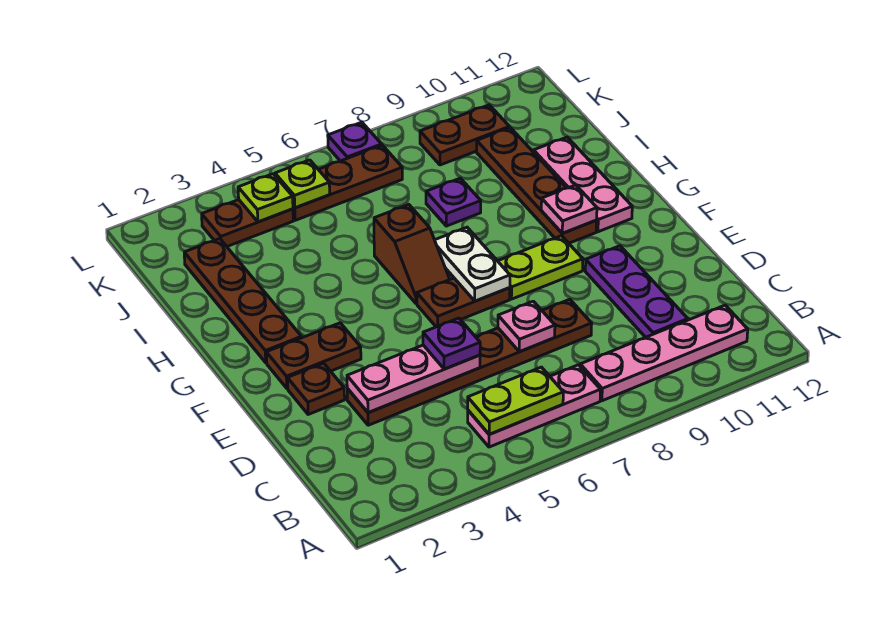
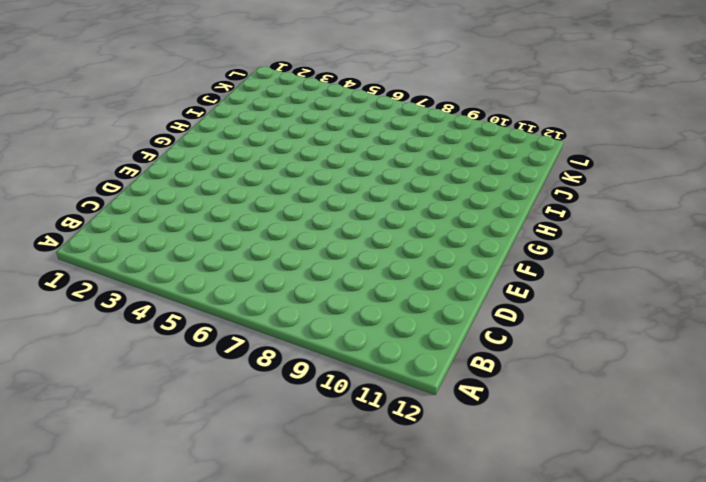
none -> pink plate B5:B7 level 1
none -> pink plate B8:B11 level 1
none -> purple plate C10:E10 level 1

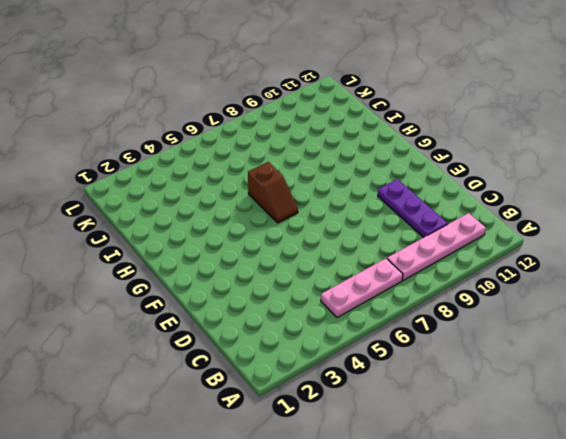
none -> brown plate D3:D8 level 1
none -> brown plate E2 level 1
none -> brown plate F2:F3 level 1

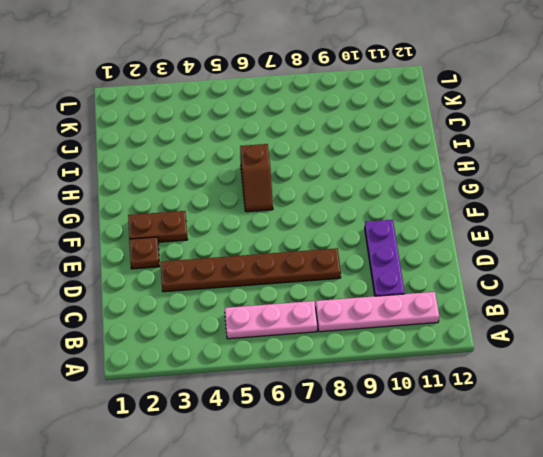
none -> brown plate F6:F7 level 1
none -> lime plate F8:F9 level 1
none -> brown plate G2:J2 level 1

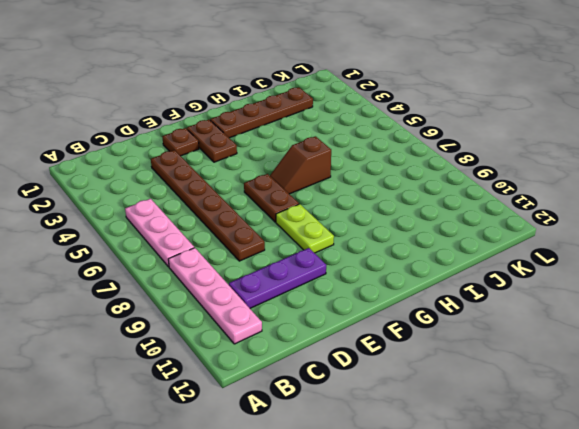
none -> brown plate G10:J10 level 1
none -> pink plate G11:I11 level 1
none -> purple plate I8 level 1

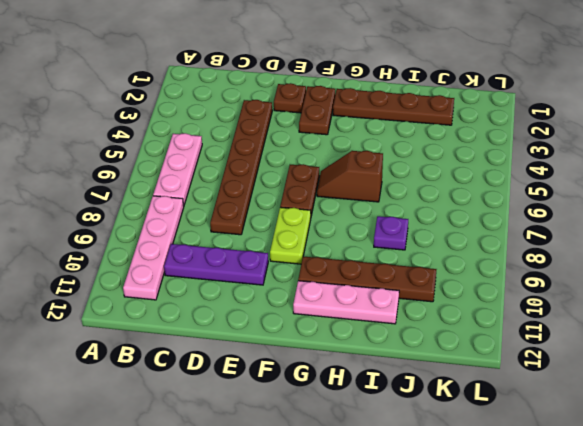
none -> brown plate K3:K4 level 1
none -> brown plate K5:K7 level 1
none -> brown plate K9:K10 level 1

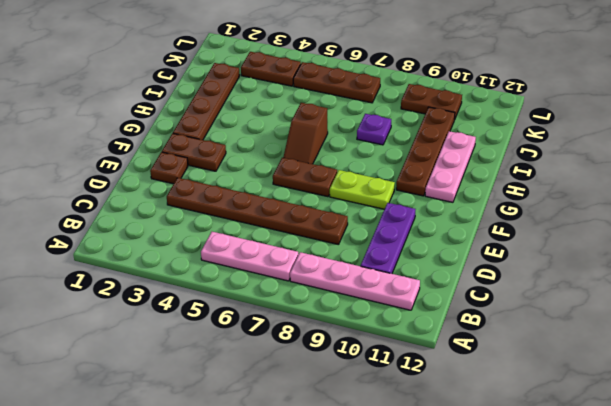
none -> purple plate L7 level 1
none -> lime plate B5:B6 level 2
none -> pink plate D3:D5 level 2

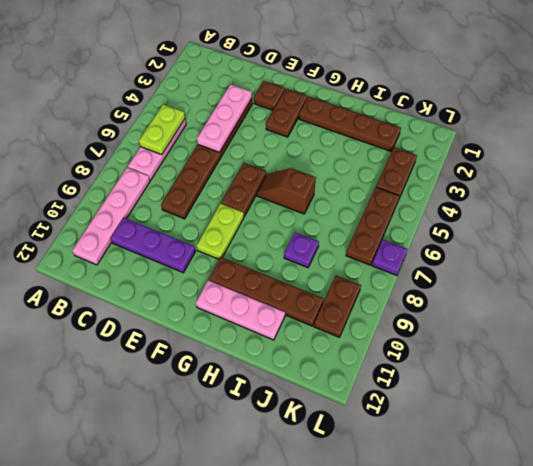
none -> pink plate D7 level 2
none -> white plate F7:G7 level 2
none -> pink plate G10 level 2

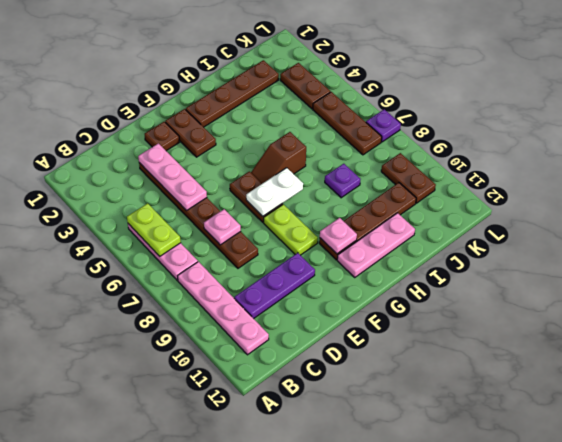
none -> lime plate K4 level 2
none -> lime plate K5 level 2
none -> purple plate D5 level 3

